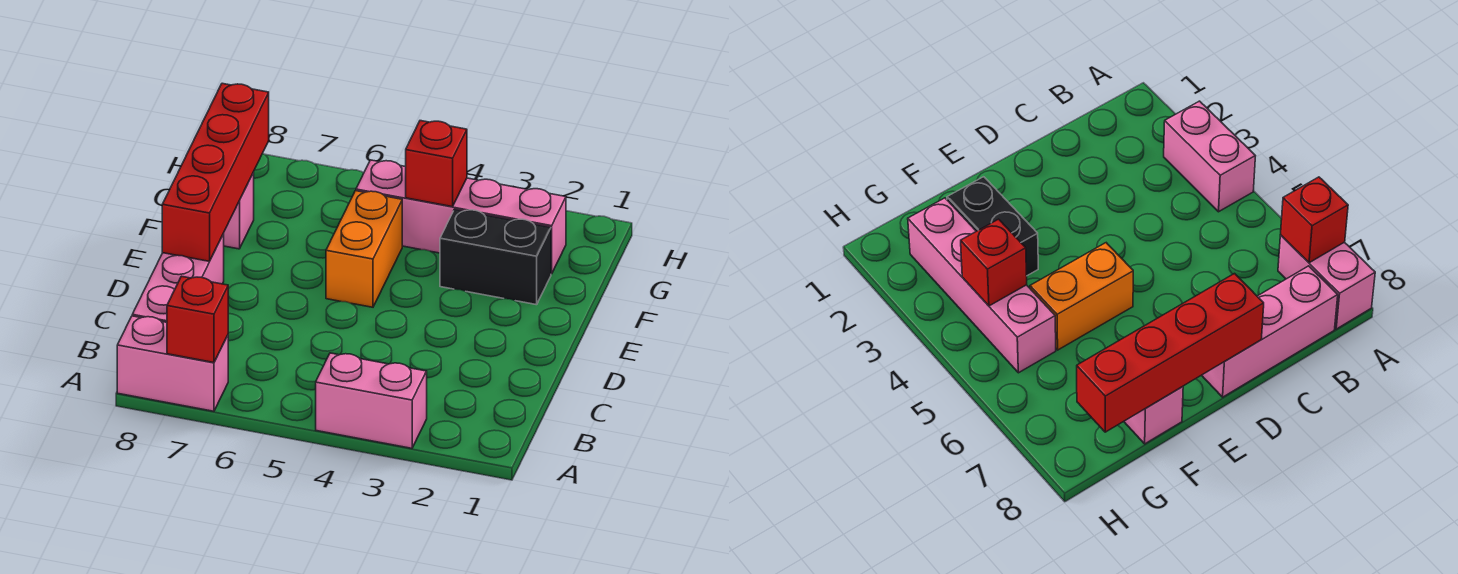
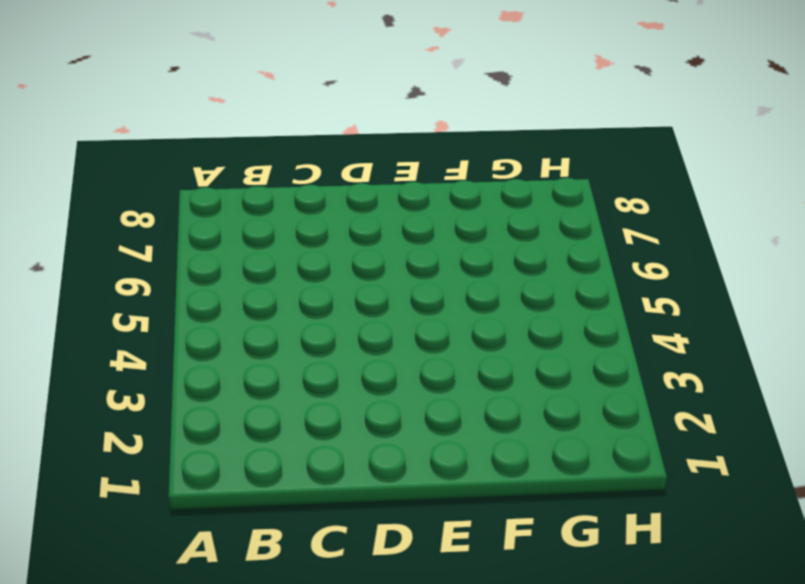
none -> pink brick A3:A4 level 1
none -> pink brick A7:A8 level 1

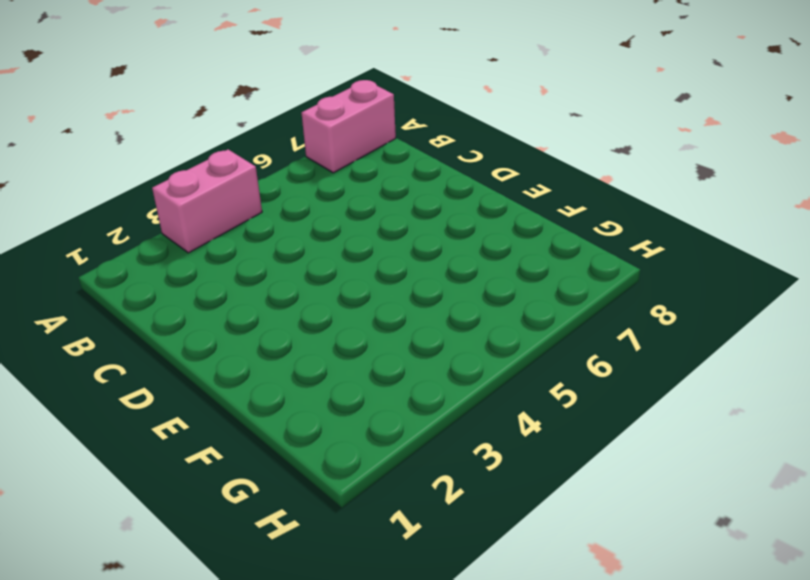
none -> pink brick B8:D8 level 1
none -> orange brick E5:F5 level 1

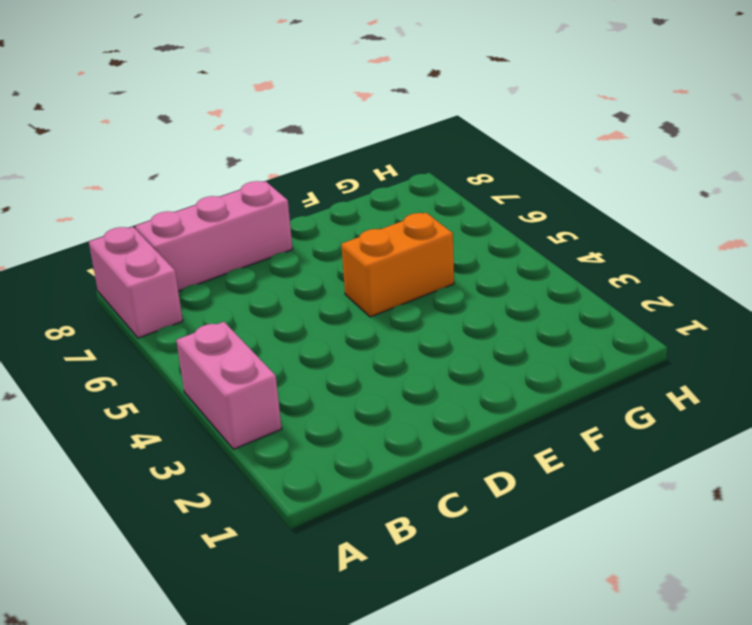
none -> black brick F2:F3 level 1
none -> pink brick F8 level 1

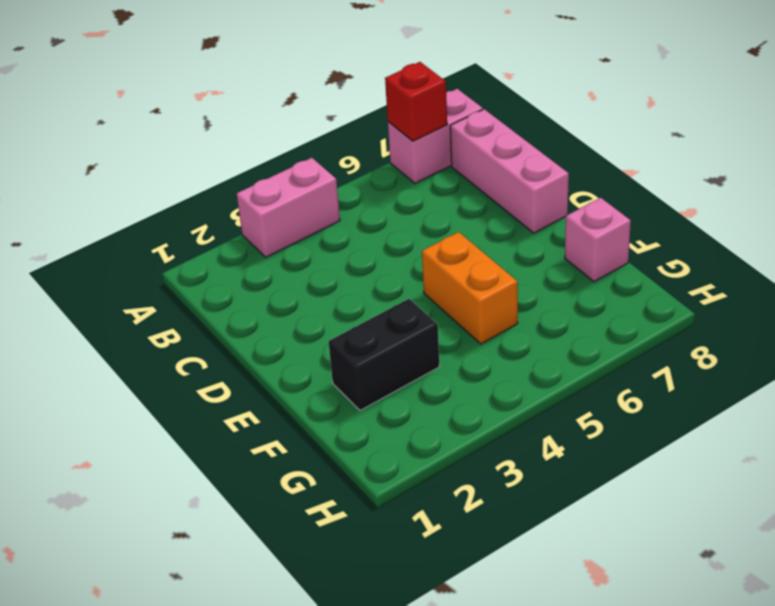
none -> pink brick G2:G5 level 1
none -> red brick D8:G8 level 2

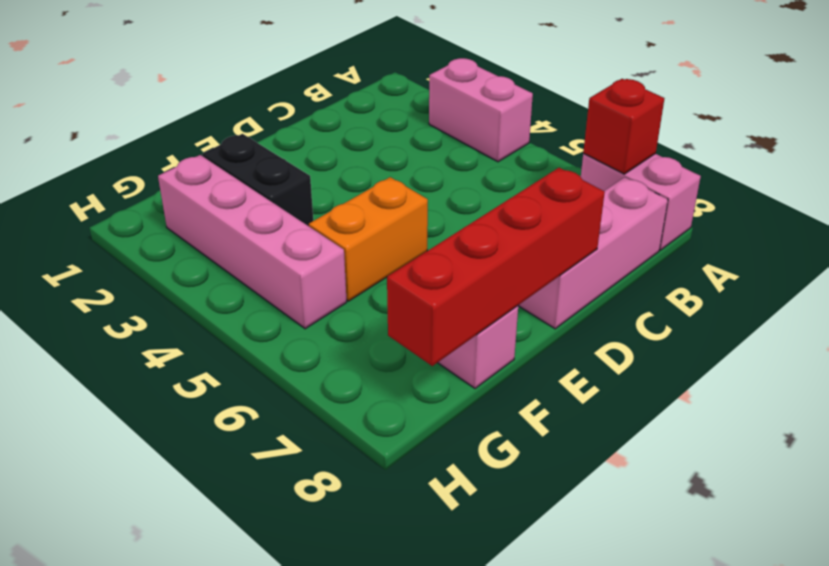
none -> red brick G4 level 2

